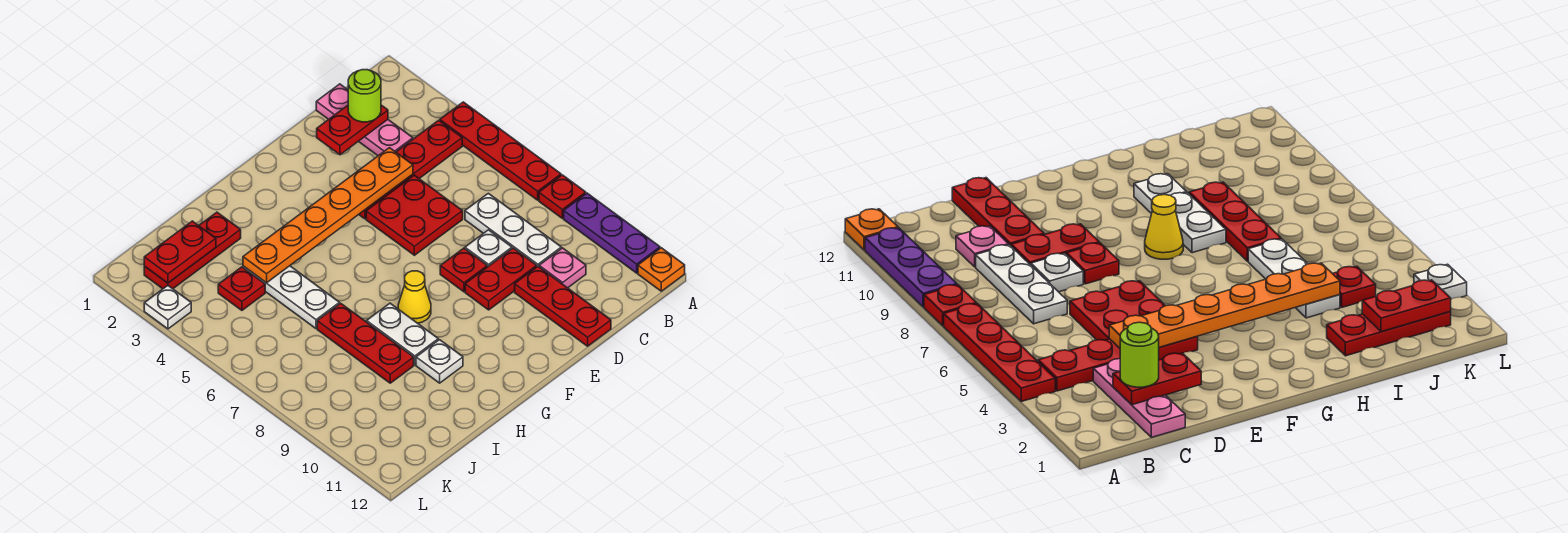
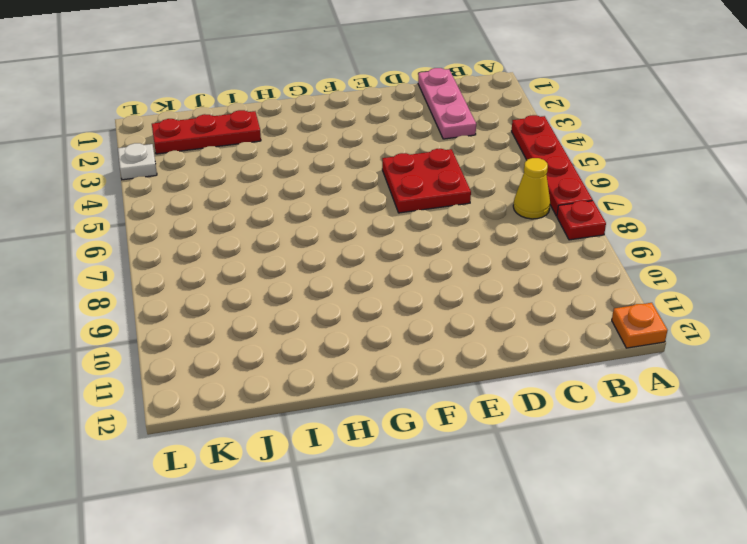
yellow cone B7 level 1 -> yellow cone G8 level 1
none -> purple plate A9:A11 level 1
none -> red plate B4:E4 level 1
none -> white plate C7:C9 level 1

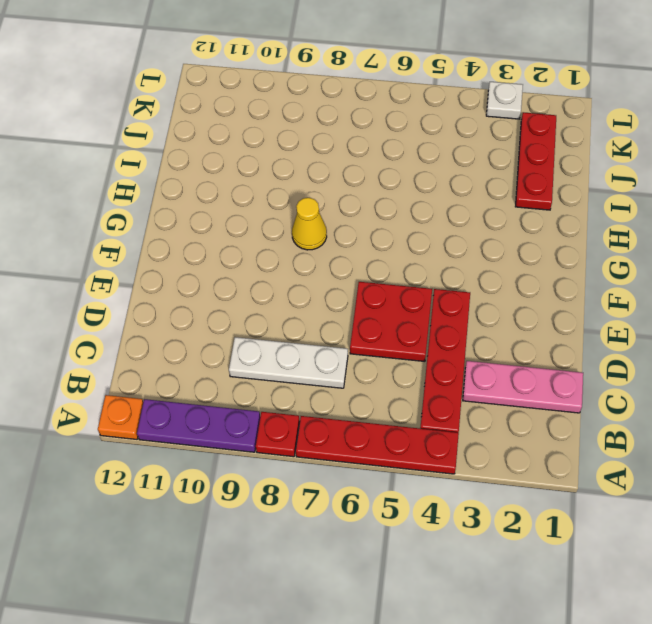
none -> pink plate C10 level 1
none -> white plate D8 level 1
none -> red plate D9:E9 level 1

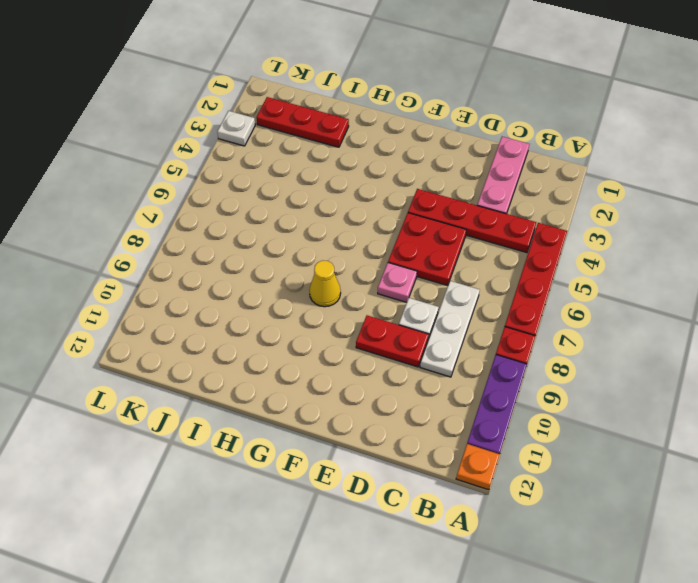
pink plate E7 level 1 -> pink plate C10 level 1
none -> red plate D10:D12 level 1
none -> red plate E8 level 1
none -> white plate H8:H9 level 1

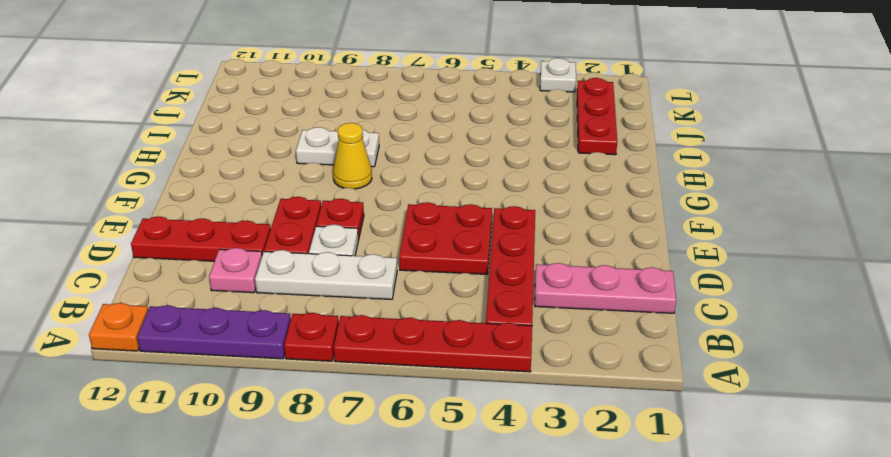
none -> white plate H10 level 1
none -> white plate I4:I6 level 1
none -> red plate I7:I9 level 1

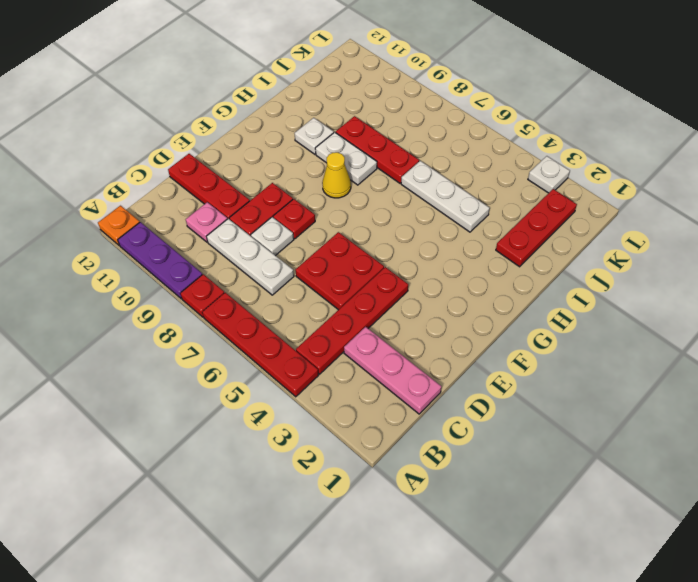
none -> red plate J4 level 1
none -> red plate C2:D2 level 2
none -> orange plate D4:I4 level 2

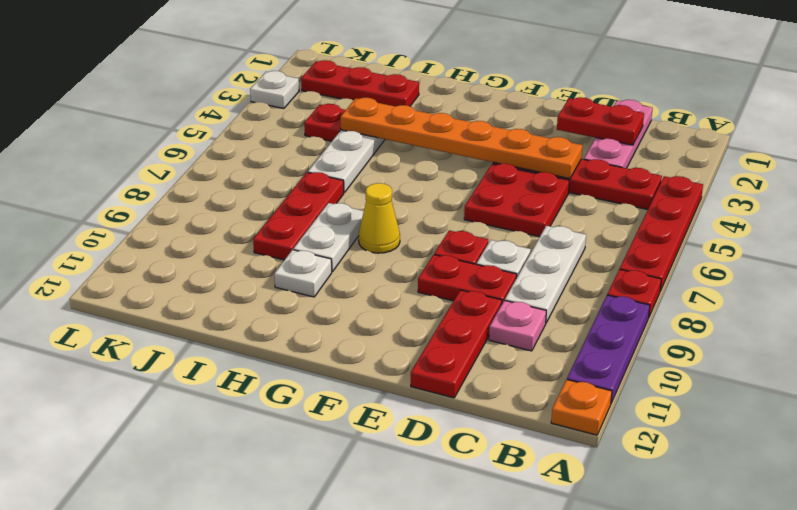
none -> red plate J2:K2 level 2
none -> lime round brick C2 level 3

